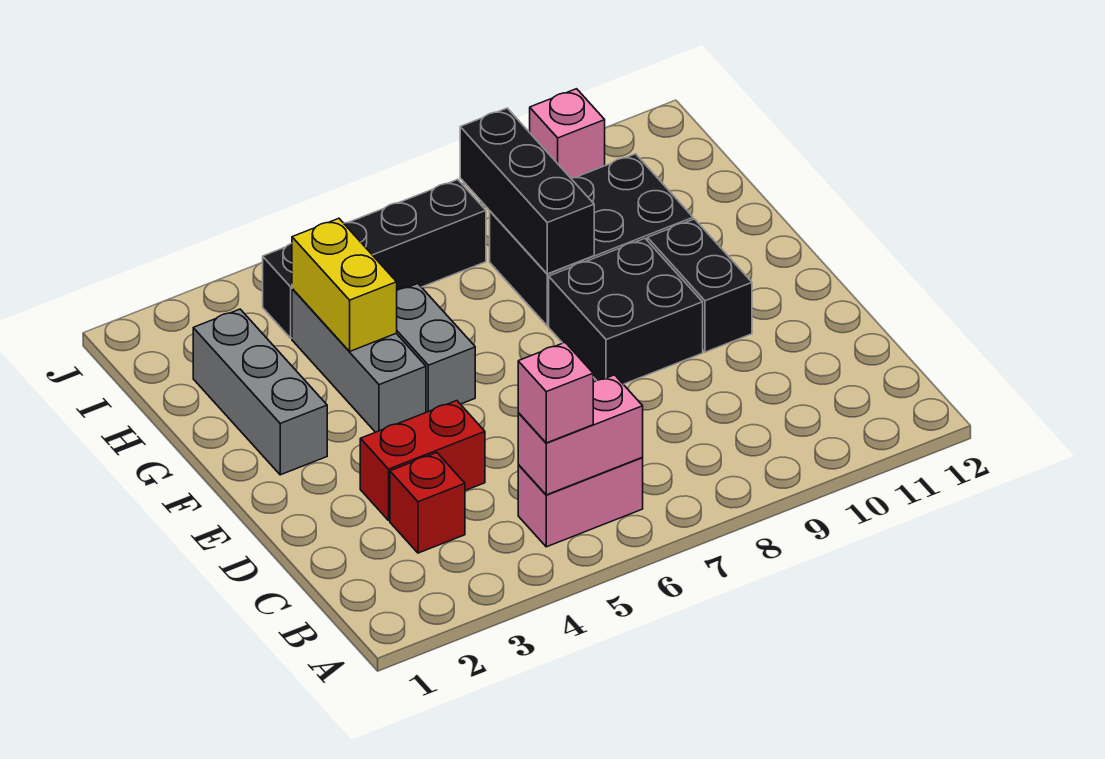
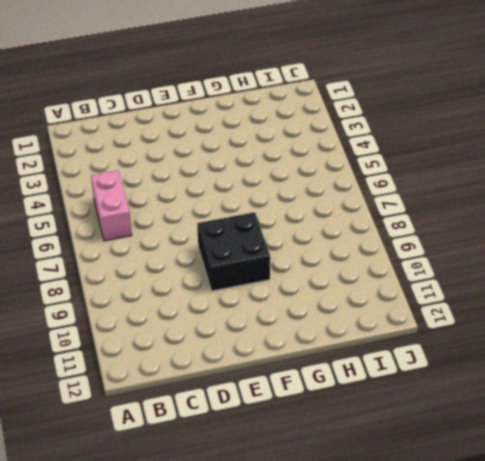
none -> red brick C3 level 1
none -> red brick D3:D4 level 1
none -> black brick E10:F10 level 1

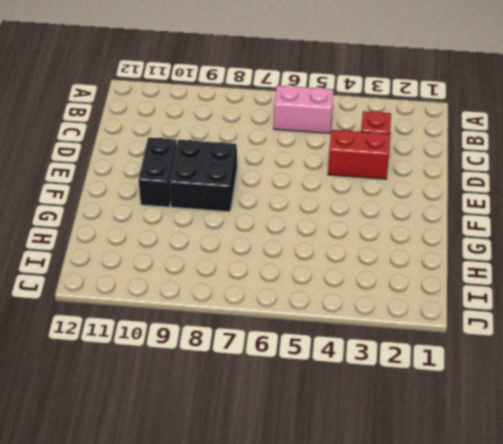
none -> grey brick F2:H2 level 1
none -> grey brick F4:H4 level 1
none -> grey brick F5:G5 level 1

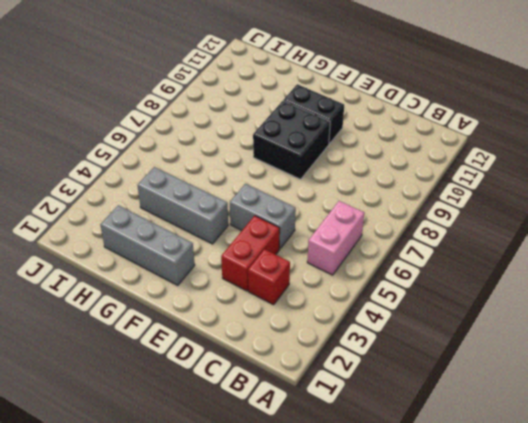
grey brick D5:E5 level 1 -> grey brick F5:G5 level 1
none -> black brick G8:H10 level 1
none -> black brick I4:I7 level 1
none -> pink brick J10 level 1

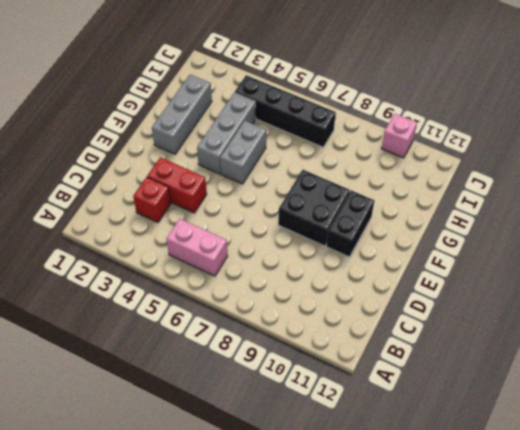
none -> black brick G8:H10 level 1
none -> pink brick B5:B6 level 2
none -> yellow brick G4:H4 level 2

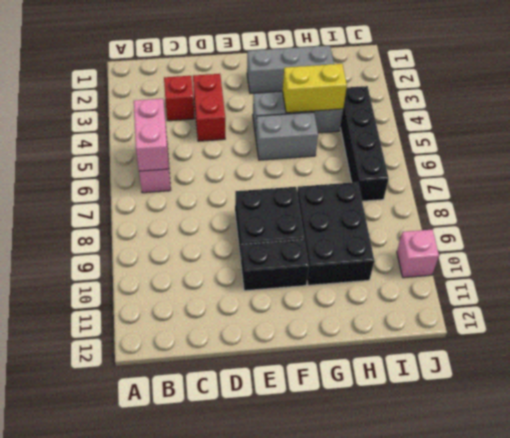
none -> black brick G8:I8 level 2
none -> pink brick B5 level 3

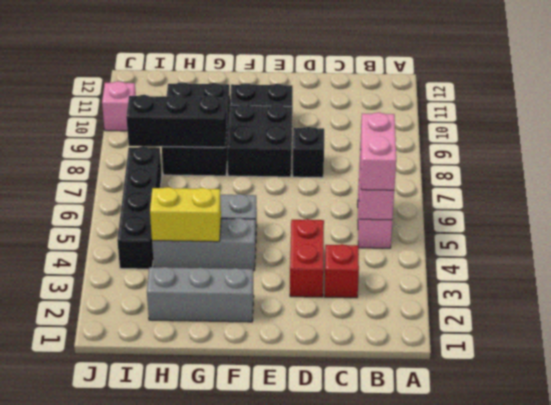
pink brick B5:B6 level 3 -> pink brick B5 level 3
black brick D8 level 1 -> none

